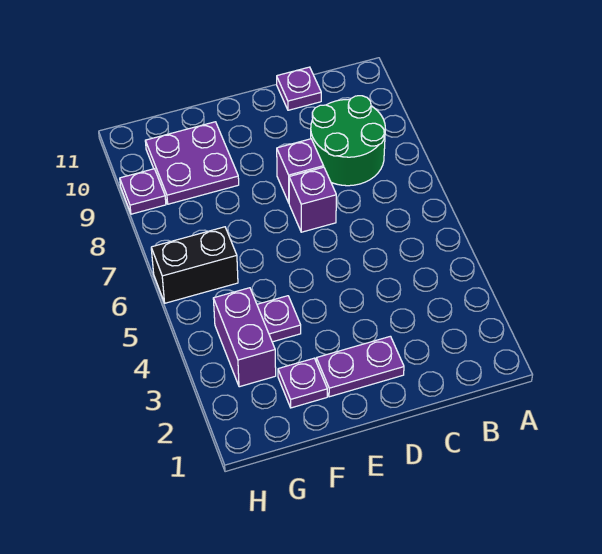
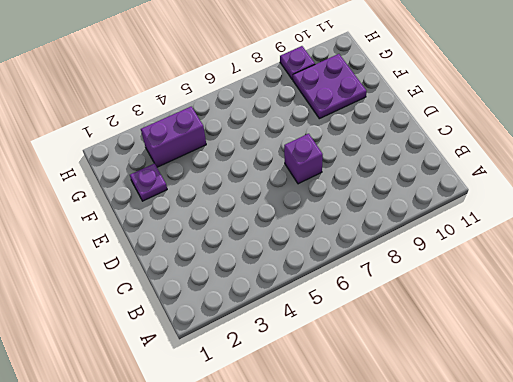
none -> green round brick B8:C9 level 1
none -> purple plate C11 level 1

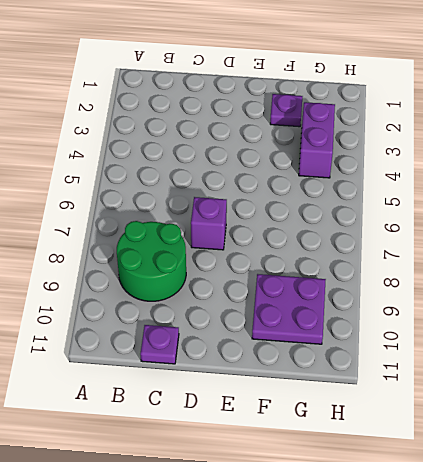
none -> purple plate D2:E2 level 1
none -> purple brick D8 level 1

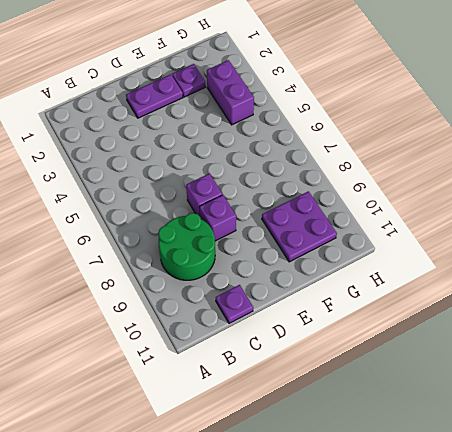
none -> purple plate F4 level 1
none -> black brick G6:H6 level 1

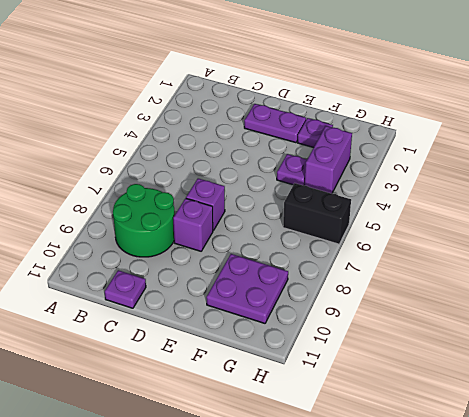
none -> purple plate H9 level 1

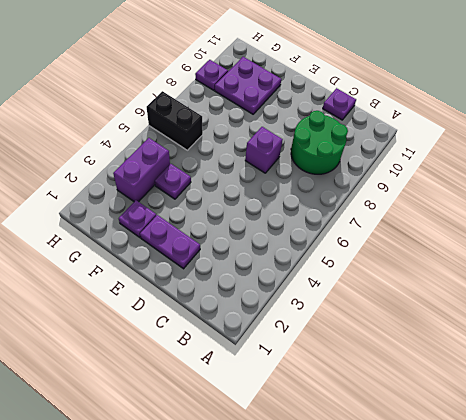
none -> purple brick D8 level 1

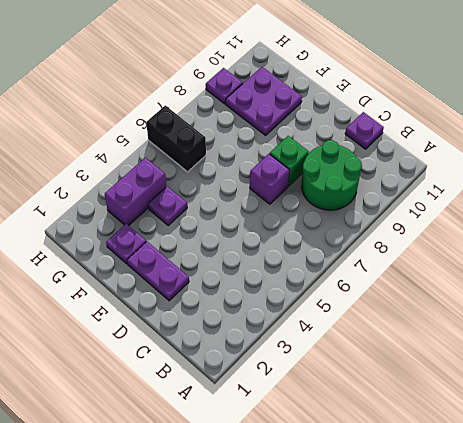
green brick D8 level 1 -> purple brick D8 level 1

